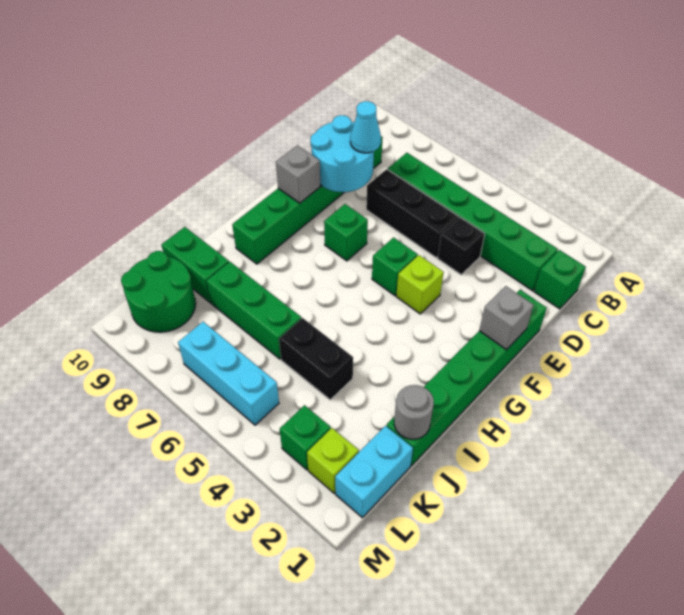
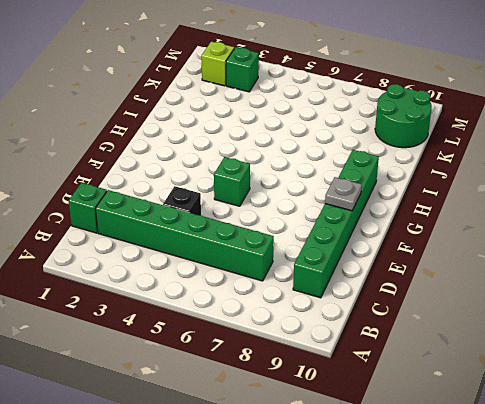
grey plate F9 level 2 -> grey brick F9 level 2
none -> black brick D5:D7 level 1
none -> green brick E1:J1 level 1
none -> lime brick F4 level 1

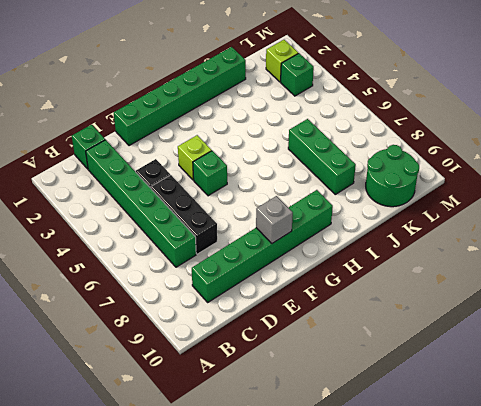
none -> green brick F7 level 1
none -> black brick J4:J5 level 1
none -> green brick J9:J10 level 1

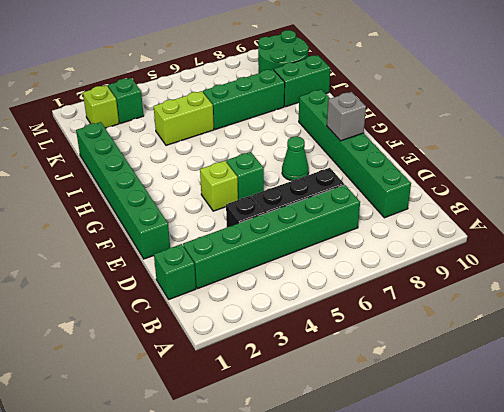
green cone F7 level 1 -> green brick F7 level 1
lime brick J4:J5 level 1 -> black brick J4:J5 level 1
none -> cyan brick K1:L1 level 1
none -> cyan brick L5:L7 level 1
none -> cyan round brick D8:E9 level 2

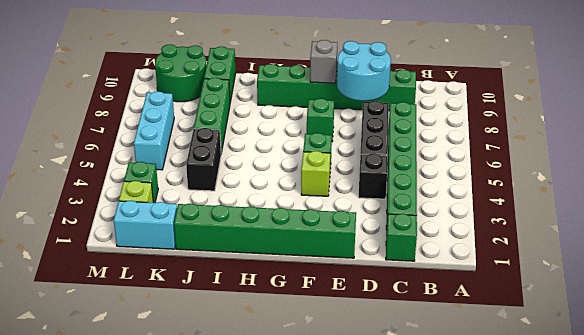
none -> grey brick F1 level 2
none -> grey round brick J1 level 2
none -> cyan cone D8 level 3

